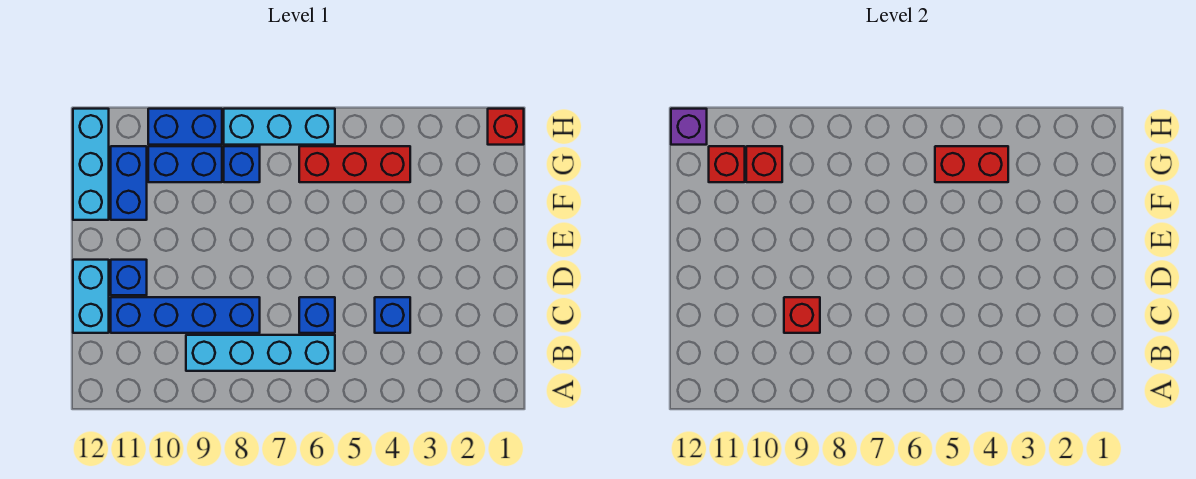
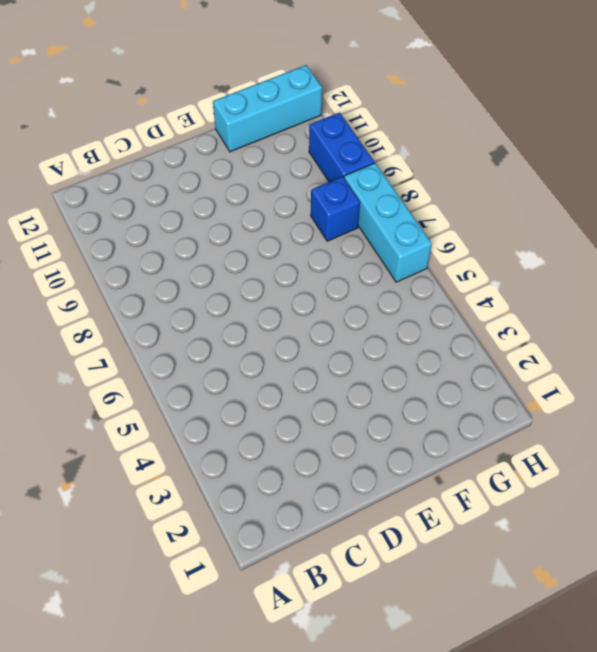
none -> cyan brick B6:B9 level 1
none -> blue brick C4 level 1
none -> blue brick C6 level 1

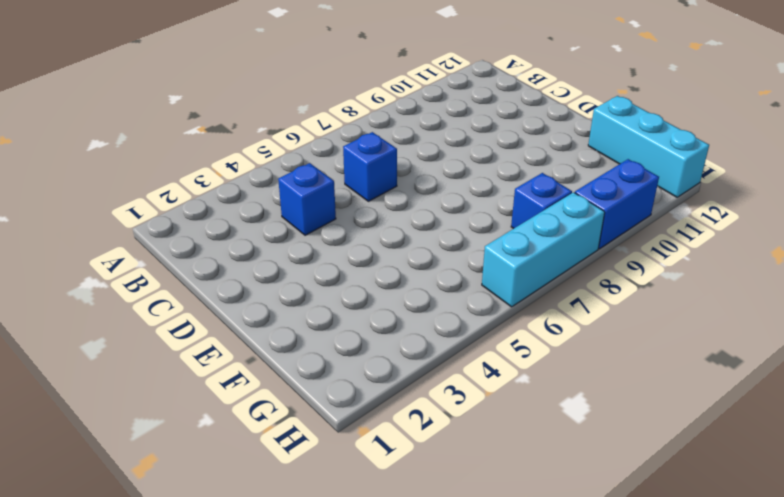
none -> cyan brick B6:B9 level 1
none -> blue brick C8:C11 level 1
none -> cyan brick C12:D12 level 1

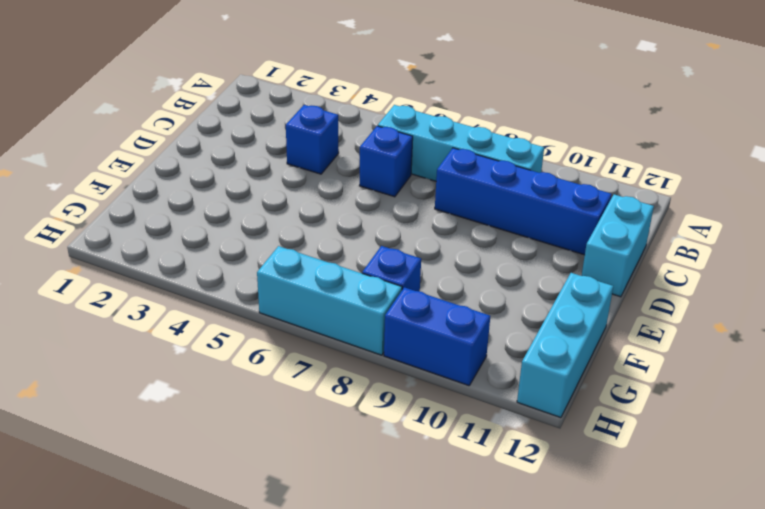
none -> blue brick D11 level 1
none -> blue brick F11:G11 level 1
none -> red brick G4:G6 level 1

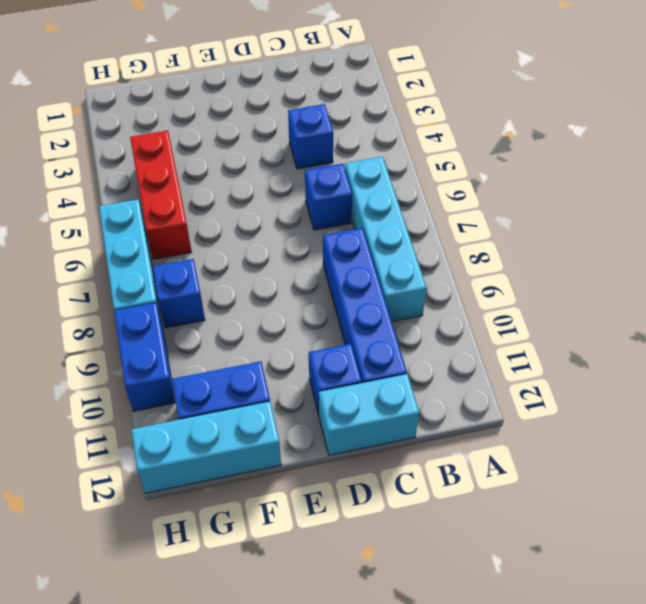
none -> blue brick G9:G10 level 1
none -> red brick H1 level 1
none -> red brick C9 level 2

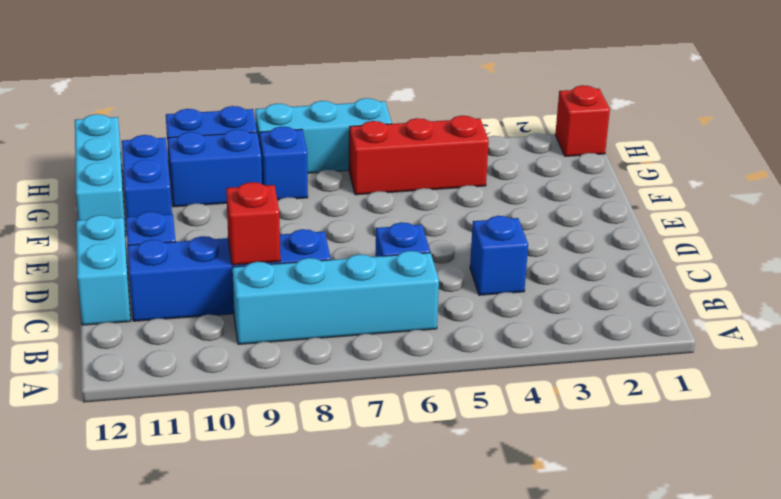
none -> red brick G4:G5 level 2
none -> red brick G10 level 2
none -> red brick G11 level 2

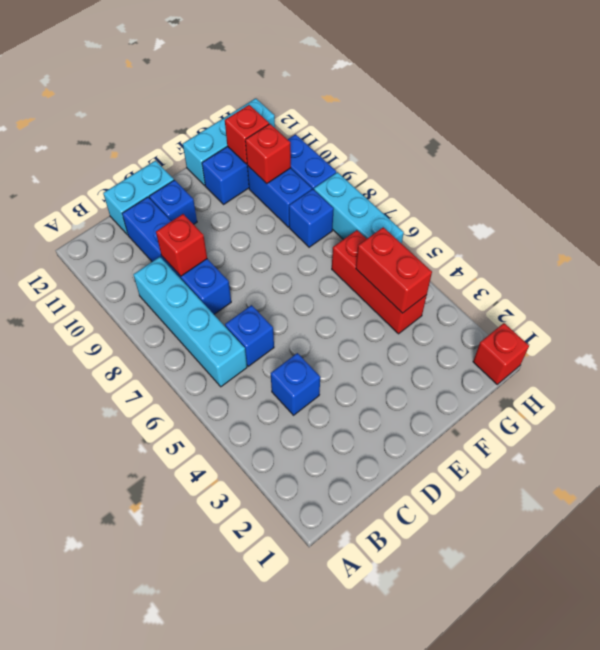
none -> purple brick H12 level 2

